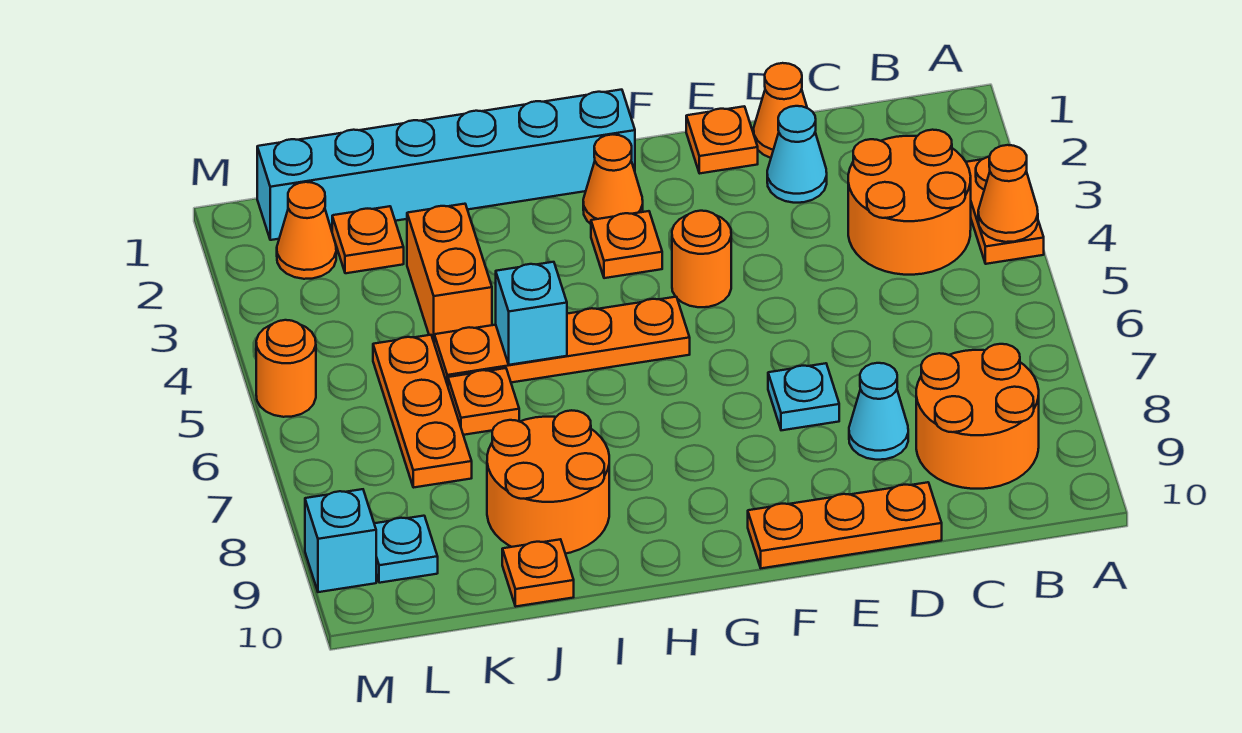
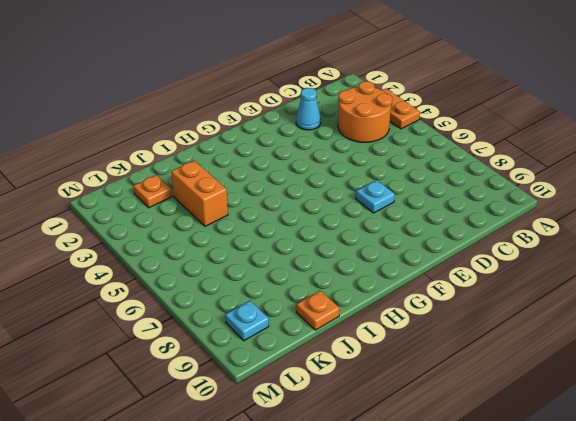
none -> orange round brick B8:C9 level 1
none -> orange cone D1 level 1
none -> cyan cone D8 level 1

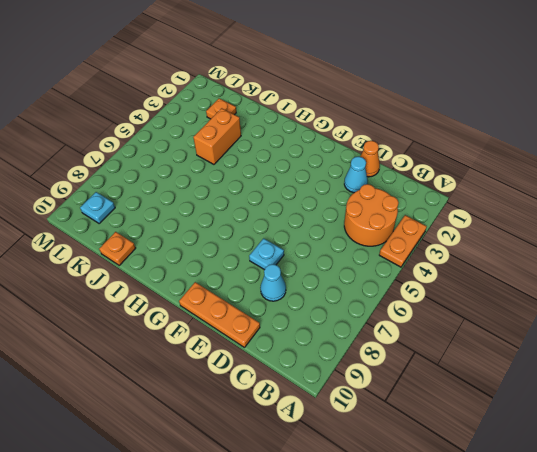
none -> orange round brick B8:C9 level 1
none -> orange plate E1 level 1
none -> orange round brick F4 level 1

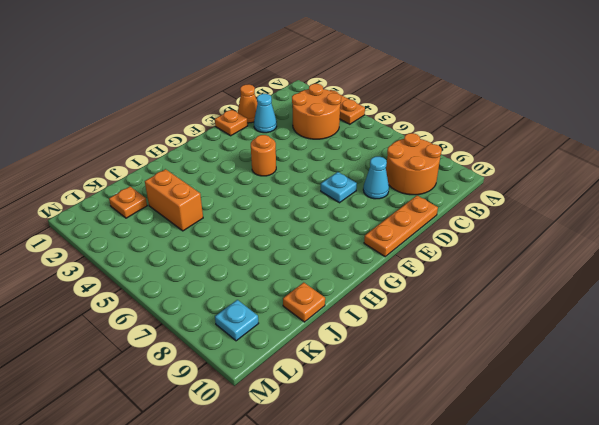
none -> cyan brick G1:L1 level 1
none -> orange cone G2 level 1
none -> orange plate G3 level 1

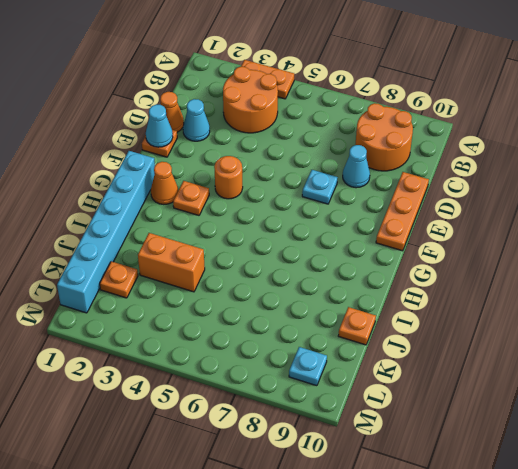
cyan cone E1 level 2 -> none
none -> orange plate G5:J5 level 1
none -> orange round brick I8:J9 level 1
none -> orange plate J6 level 1

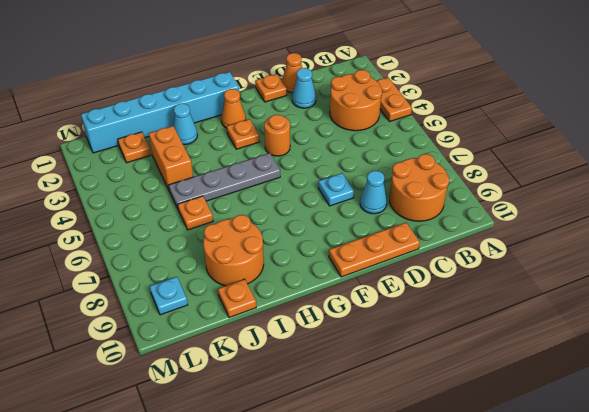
grey plate G5:J5 level 1 -> orange plate G5:J5 level 1
cyan cone I2 level 1 -> none
none -> orange plate K5:K7 level 1
none -> orange cone L2 level 1
none -> orange round brick M5 level 1

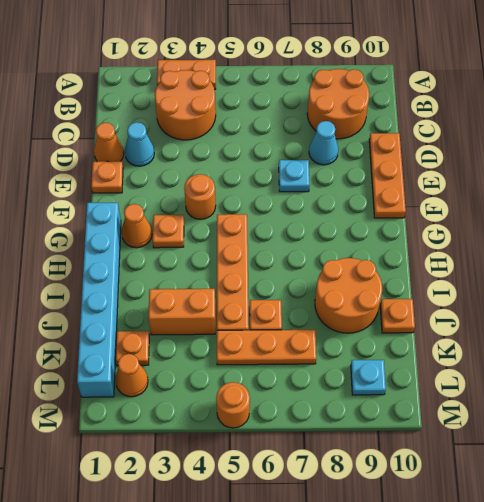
none -> cyan brick M9 level 1
none -> orange cone A4 level 2
none -> cyan brick I5 level 2

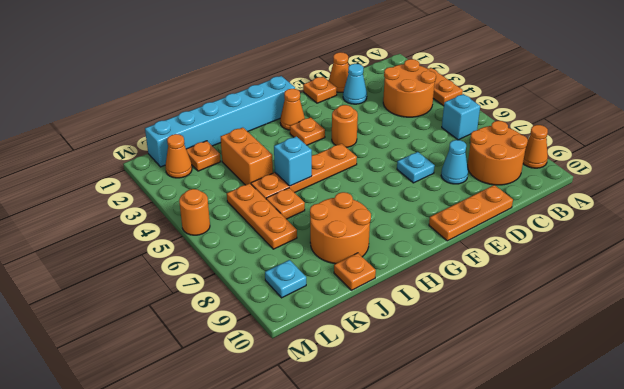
orange cone A9 level 1 -> orange cone A4 level 2
cyan brick B6 level 1 -> cyan brick M9 level 1

